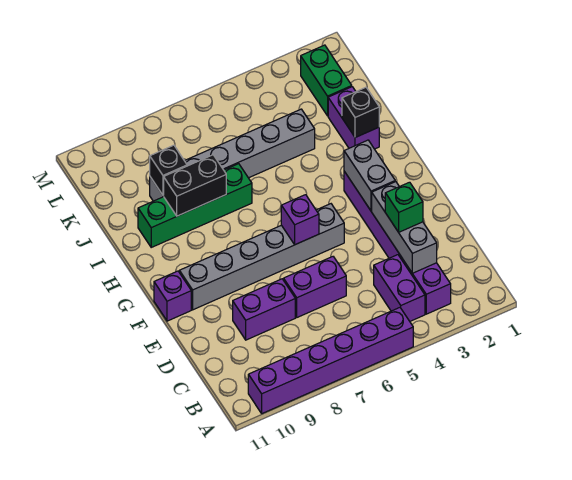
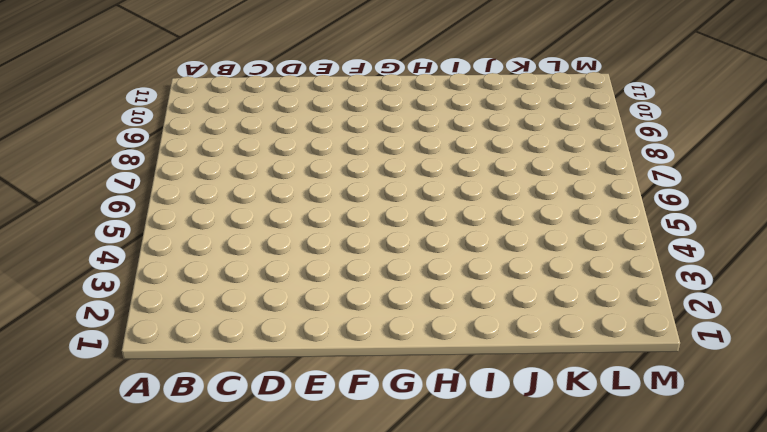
none -> purple brick A5:A10 level 1
none -> purple brick B3:G3 level 1
none -> purple brick B4:C4 level 1

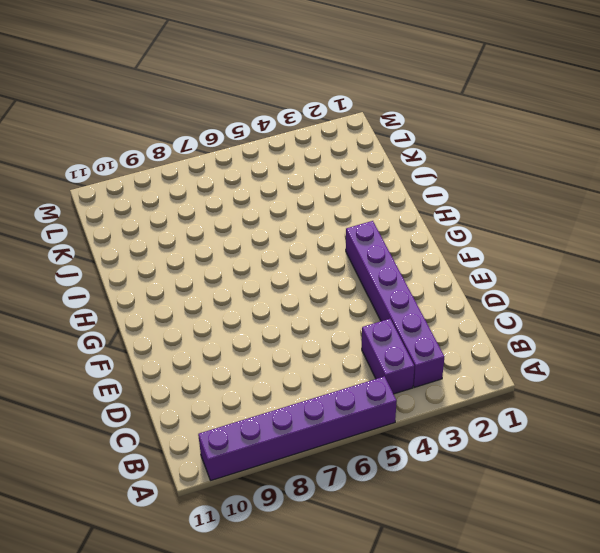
none -> purple brick D6:D7 level 1
none -> purple brick D8:D9 level 1
none -> grey brick F5:F10 level 1

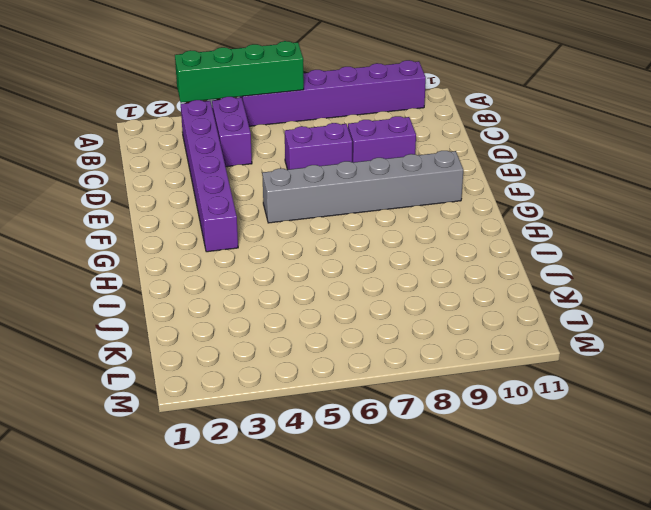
green brick A3:A6 level 2 -> green brick I7:I10 level 1
none -> purple brick F11 level 1
none -> purple brick I2:J2 level 1
none -> grey brick J4:J9 level 1

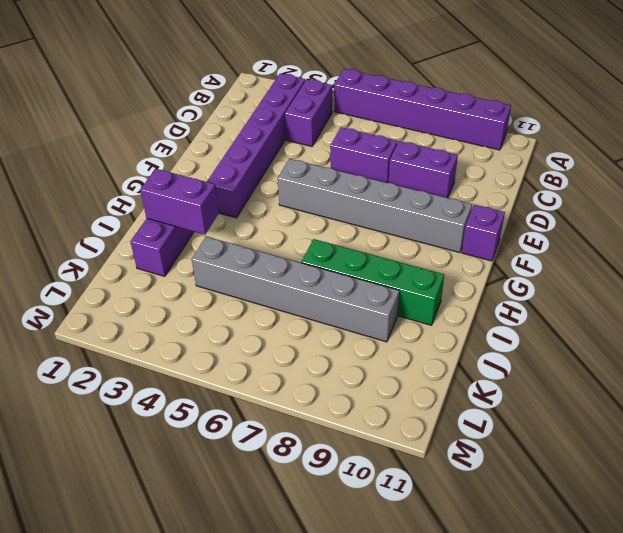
purple brick I2:I3 level 2 -> black brick I2 level 2
none -> green brick K2:L2 level 1
none -> grey brick C3:E3 level 2
none -> grey brick F3:G3 level 2

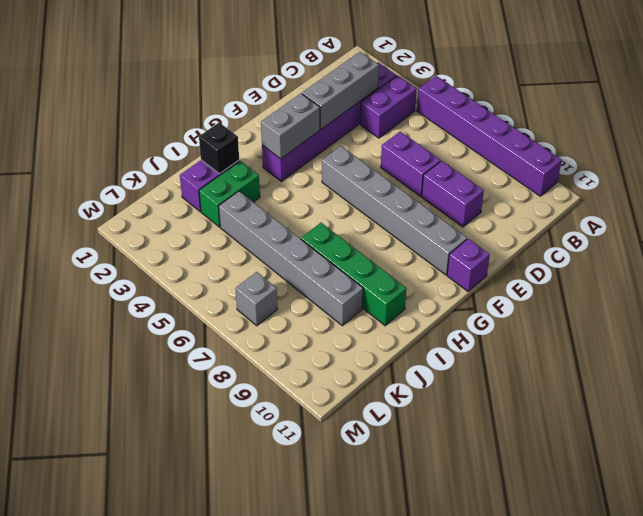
green brick I3:J3 level 1 -> green brick K2:L2 level 1
grey brick L7 level 1 -> none
none -> purple brick F6 level 2
none -> black brick I8:I9 level 2
none -> black brick J9 level 2

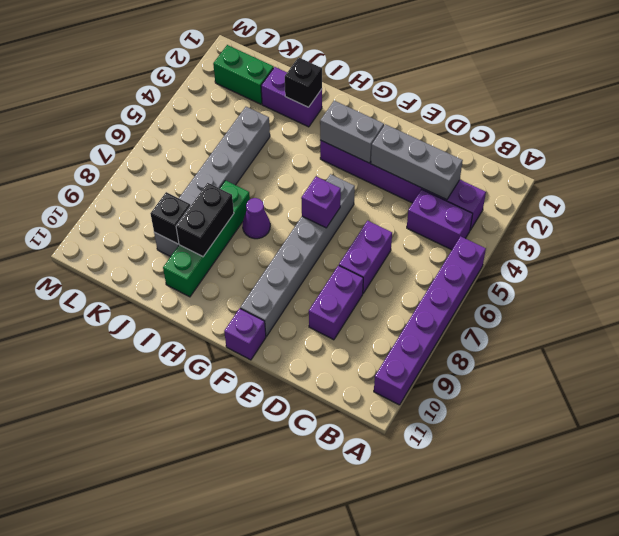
purple cone H7 level 1 -> none
none -> green brick D3 level 3

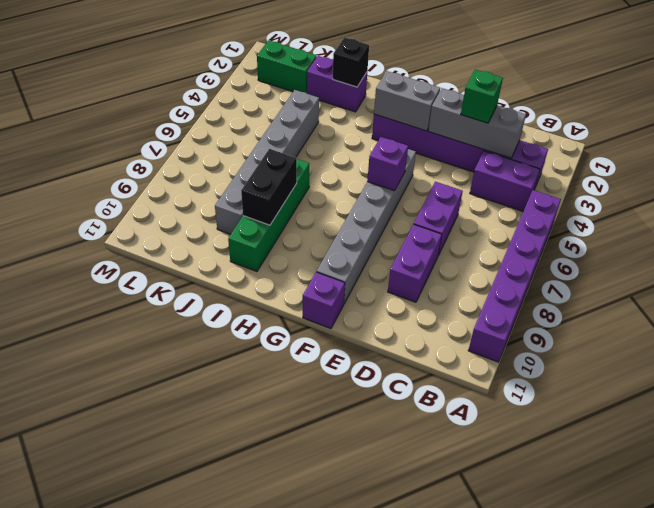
none -> black brick J9 level 2

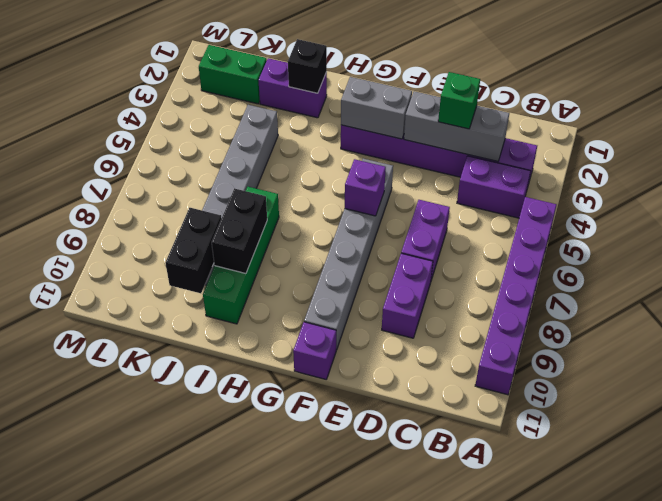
black brick J9:J10 level 2 -> black brick J9 level 2

